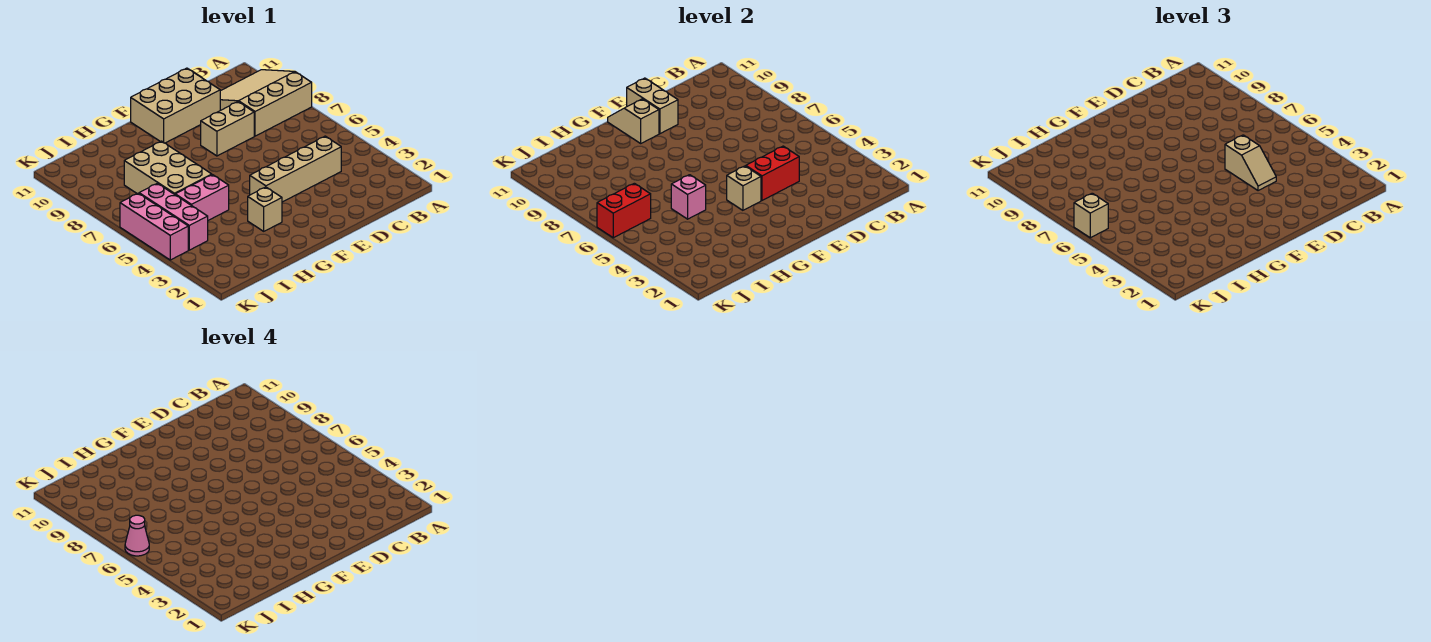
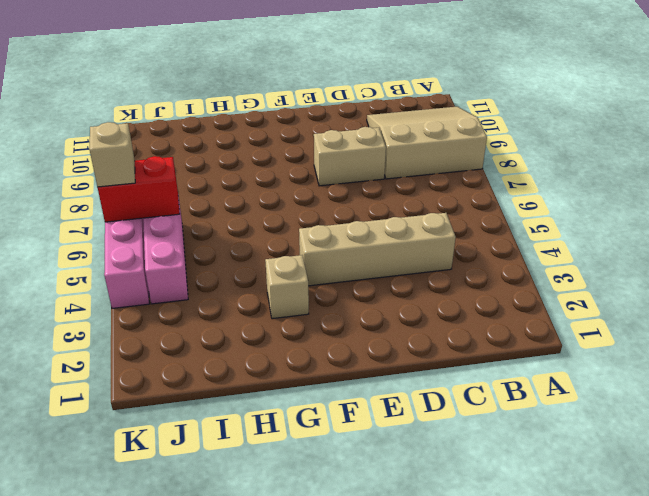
none -> tan brick D10:F11 level 1
none -> pink brick H5:I5 level 1
none -> tan brick H6:I8 level 1

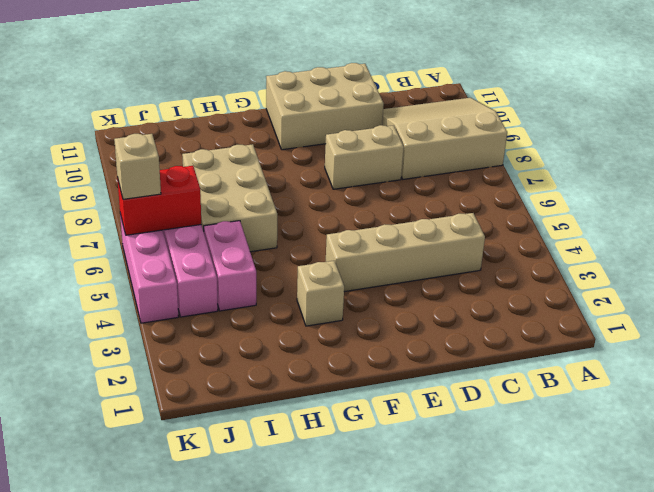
pink brick I4:I5 level 1 -> pink brick H5:I5 level 1
none -> red brick D4:E4 level 2
none -> tan brick E10:E11 level 2
none -> tan brick F4 level 2

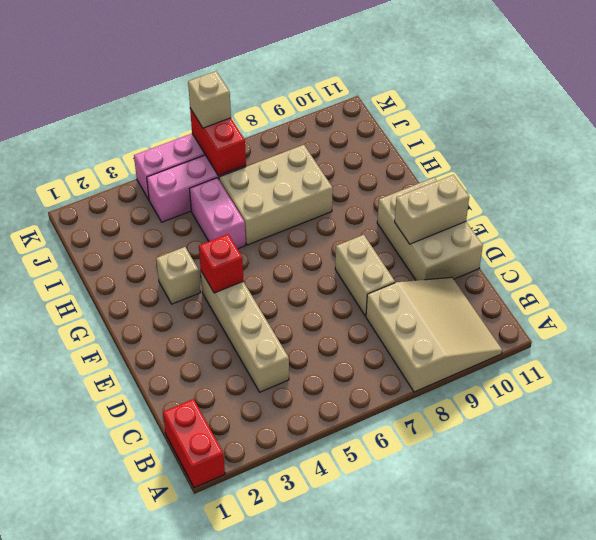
red brick A1:B1 level 1 -> red brick D4:E4 level 2
red brick F4 level 2 -> tan brick F4 level 2
none -> tan slope F10:F11 level 2 top 10
none -> pink brick H5 level 2
none -> tan slope D4:D5 level 3 top 5

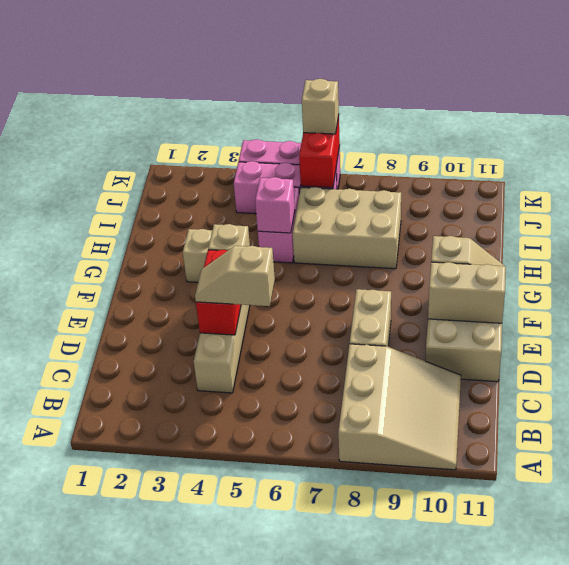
none -> pink cone K6 level 4

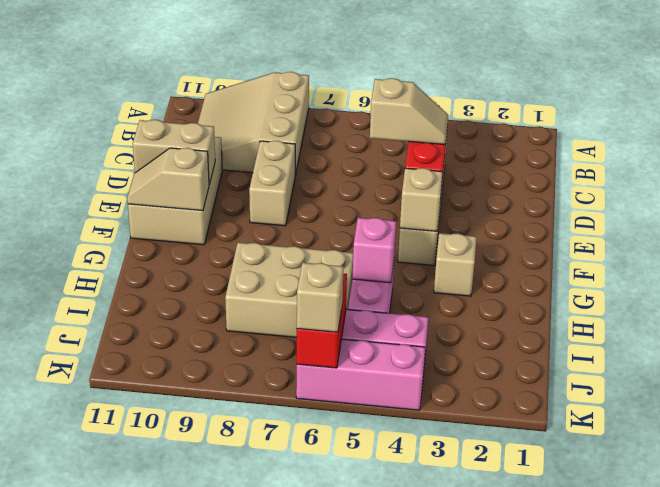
none -> pink cone K6 level 4

